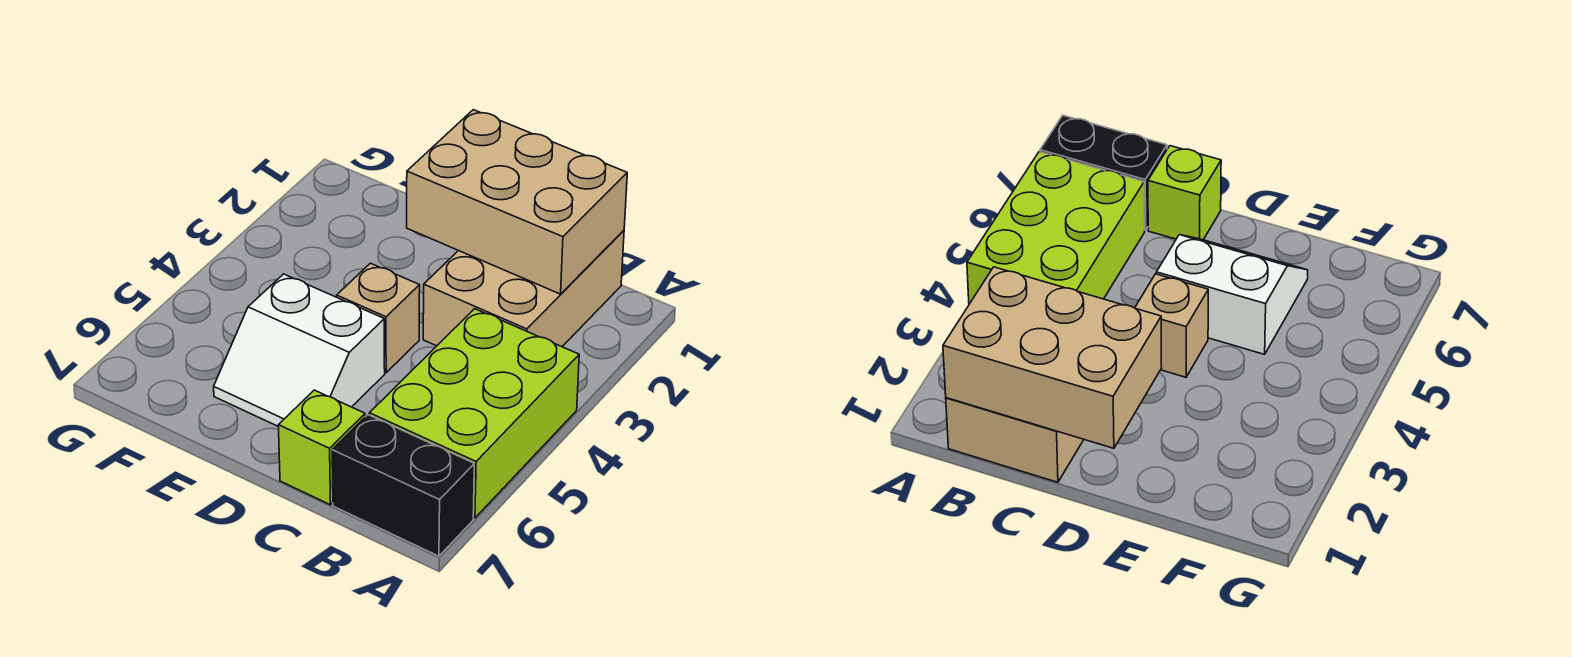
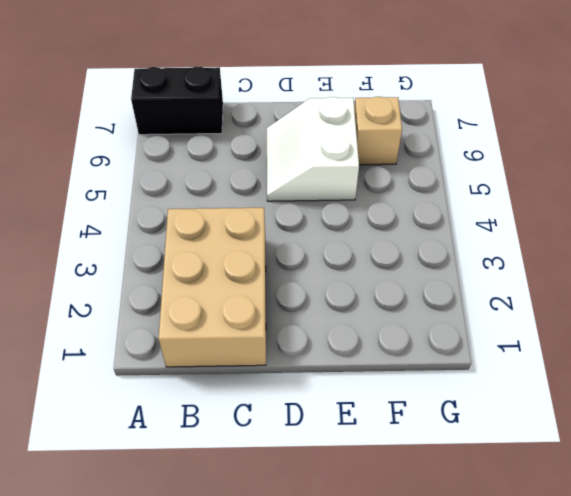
white slope D5:E6 level 1 top E -> white slope D5:E6 level 1 top 5
tan brick F6 level 1 -> tan brick D4 level 1
none -> lime brick A4:B6 level 1
none -> lime brick C7 level 1

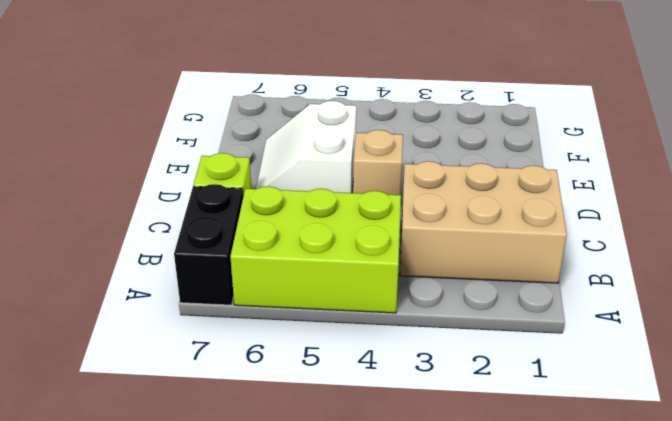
none -> tan brick B1:D2 level 2

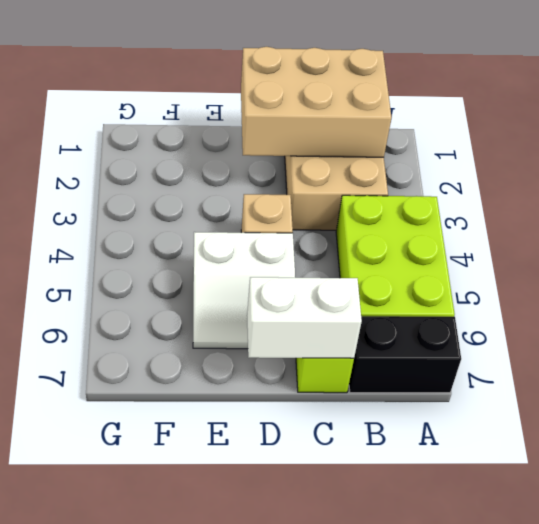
white brick C7:D7 level 2 -> none

